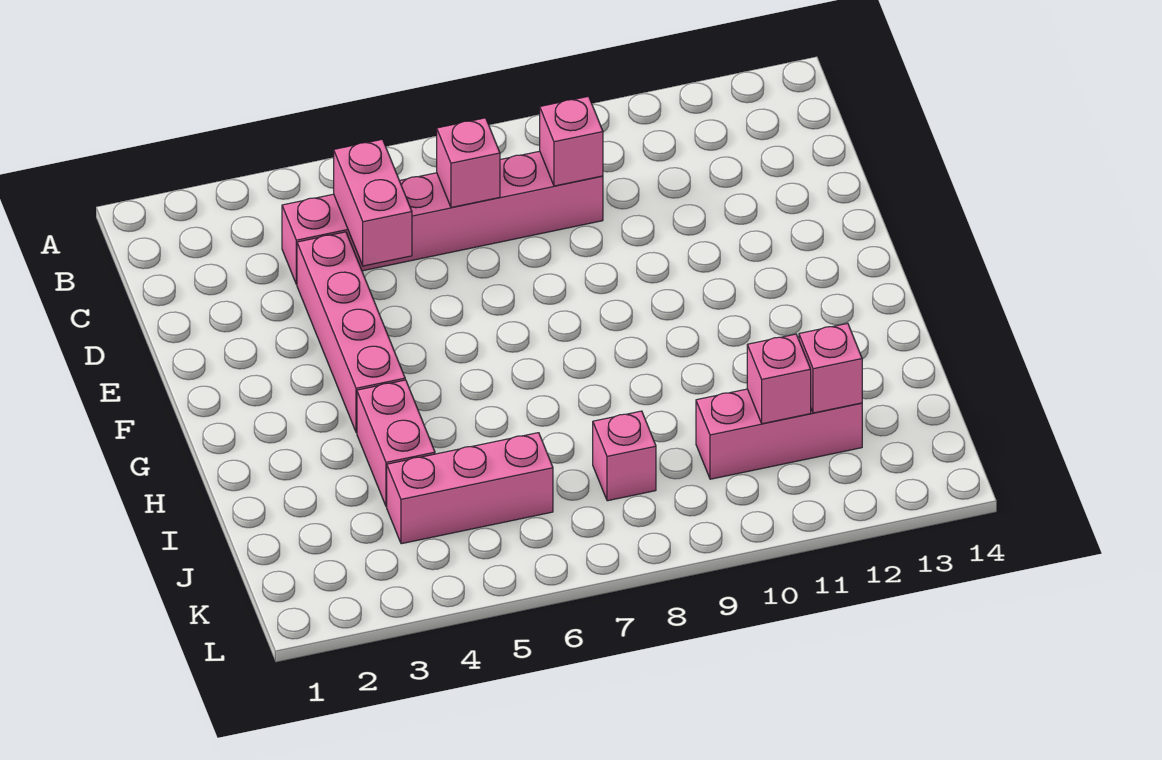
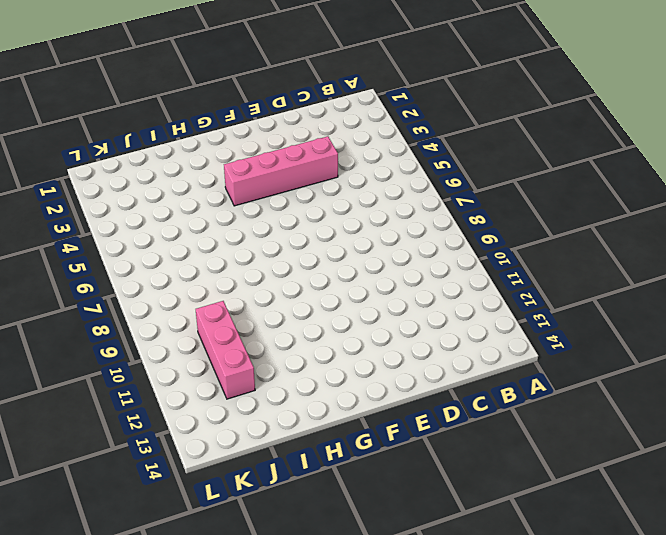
none -> pink brick C4:C9 level 1
none -> pink brick H4:I4 level 1

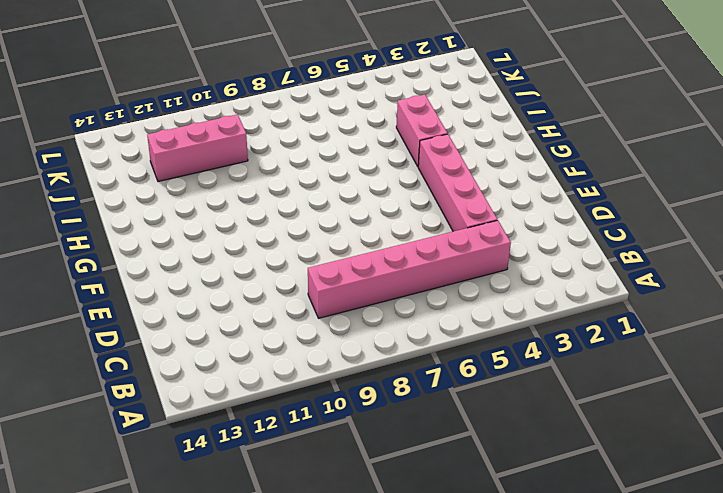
none -> pink brick J4:J6 level 1
none -> pink brick J8 level 1

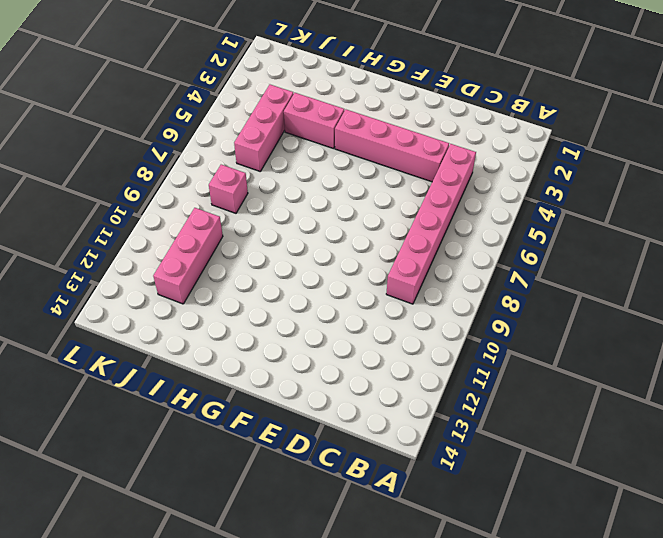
none -> pink brick C5:D5 level 2
none -> pink brick C7 level 2

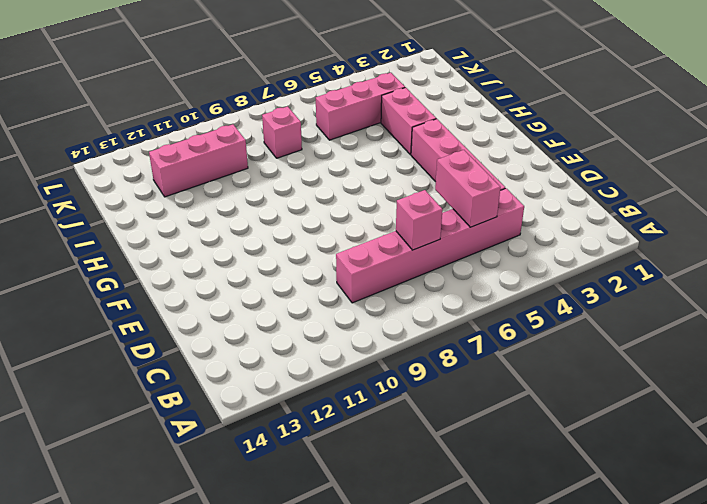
none -> pink brick C9 level 2
none -> pink brick J11 level 2

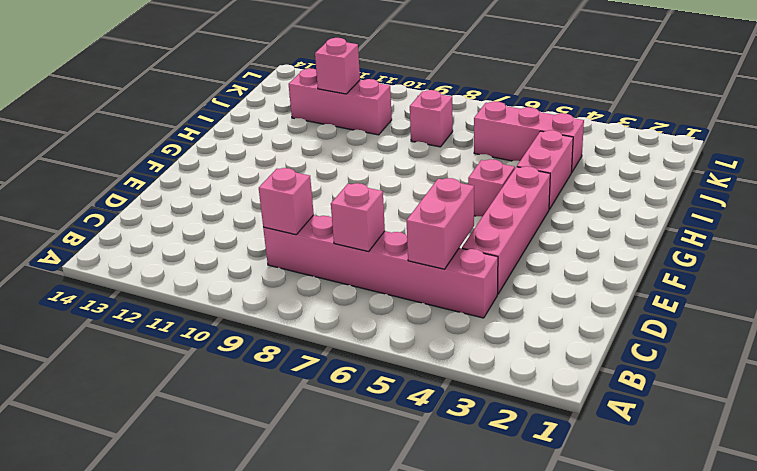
pink brick G5 level 1 -> pink brick J12 level 2

